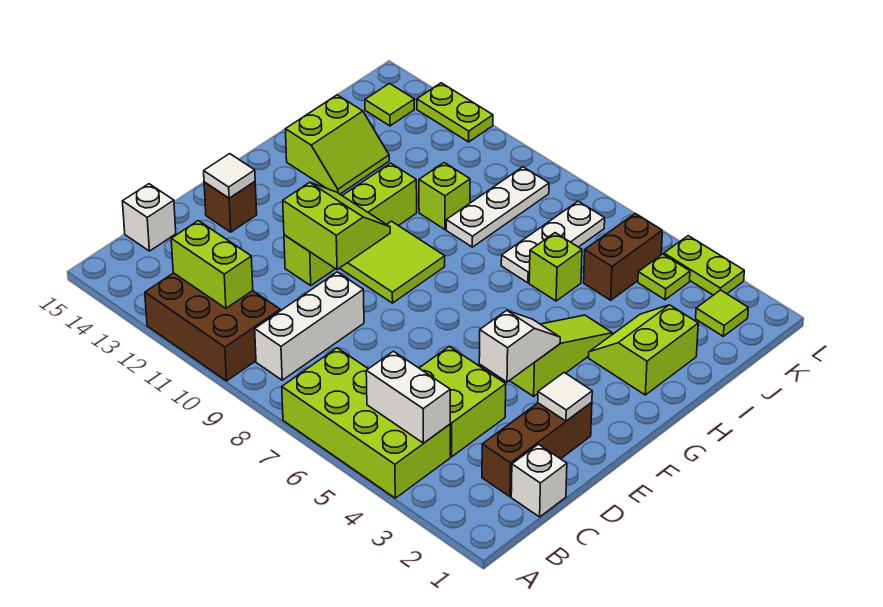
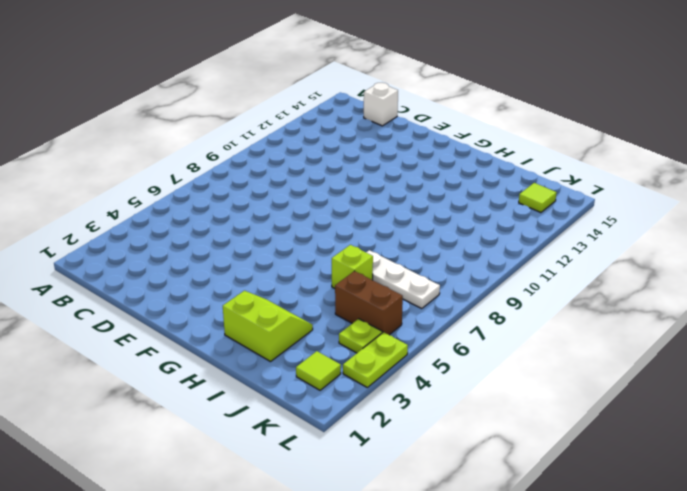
none -> lime brick A4:B7 level 1
none -> brown brick A10:B12 level 1
none -> white brick B9:D9 level 1

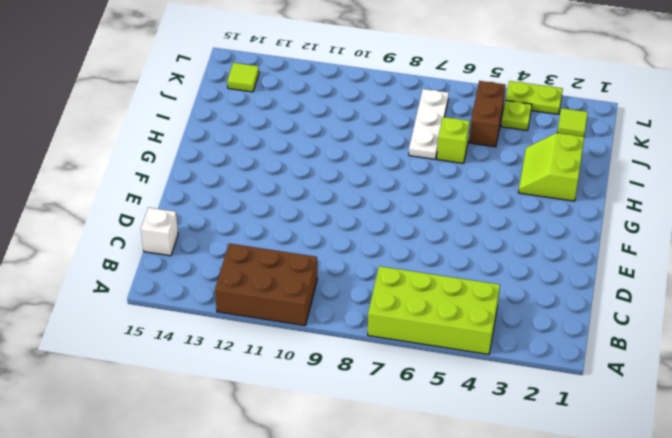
none -> white brick B9:D9 level 1
none -> white brick C1 level 1
none -> brown brick C2:E2 level 1

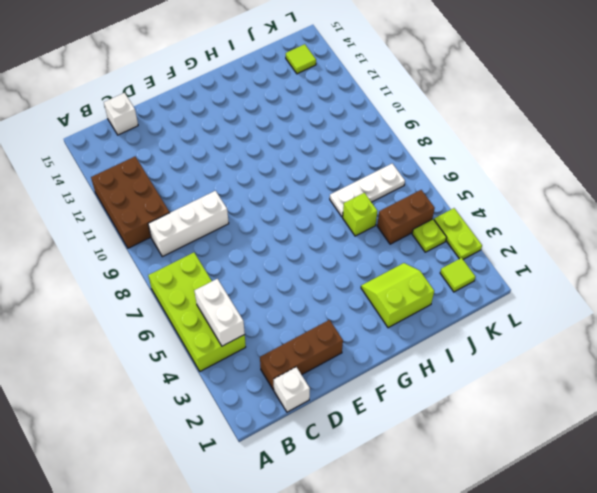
none -> lime brick C4:D5 level 1
none -> lime brick E11:H11 level 1
none -> brown brick E14 level 1

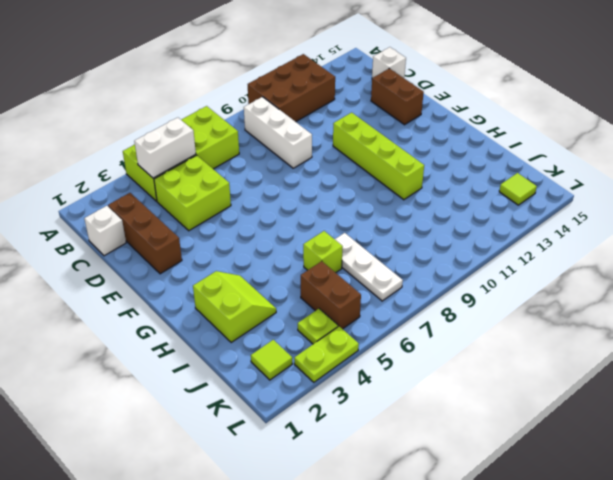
brown brick D14:E14 level 1 -> brown brick E14 level 1
none -> lime slope F4:H4 level 1 top F
none -> lime tile F9:G10 level 1
none -> lime slope H13:I14 level 1 top 14

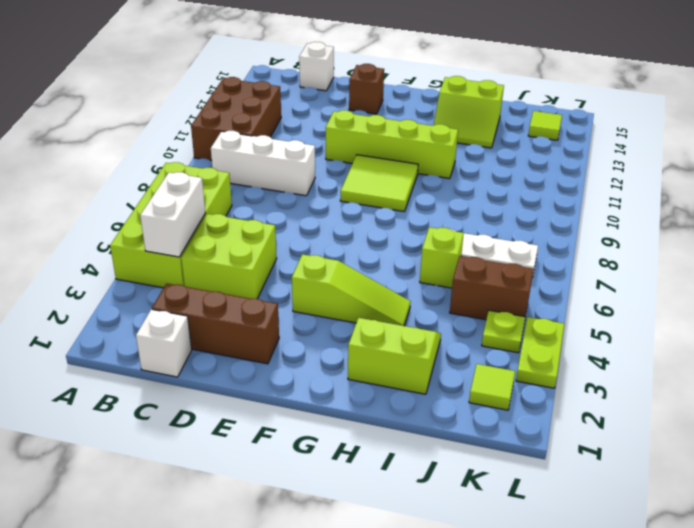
none -> white plate I9:K9 level 1
none -> lime brick I10 level 1
none -> lime plate L12:L13 level 1

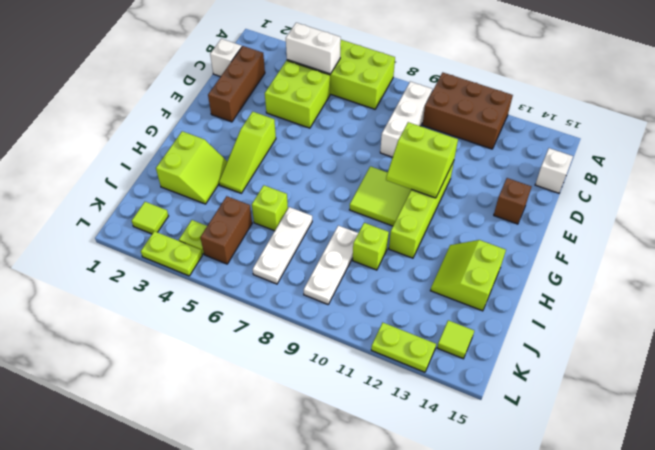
none -> lime brick B11:B12 level 2
none -> white tile E2 level 2
none -> white slope E4:F4 level 2 top E

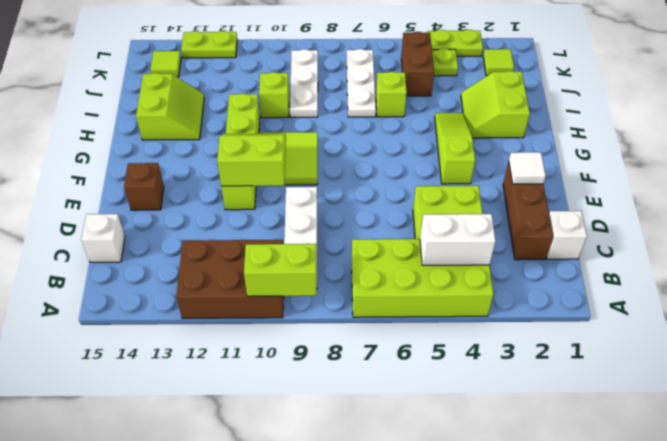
lime brick A9:A10 level 2 -> lime brick B11:B12 level 2
none -> white slope E4:F4 level 2 top E
none -> white tile E14 level 2

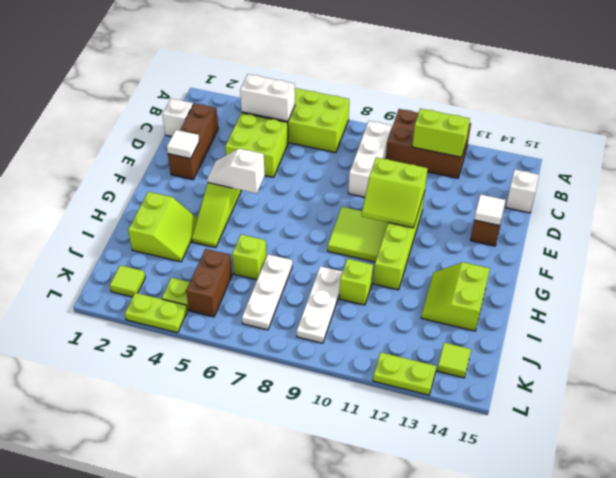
white slope F4:F5 level 2 top 5 -> white slope E4:F4 level 2 top E

